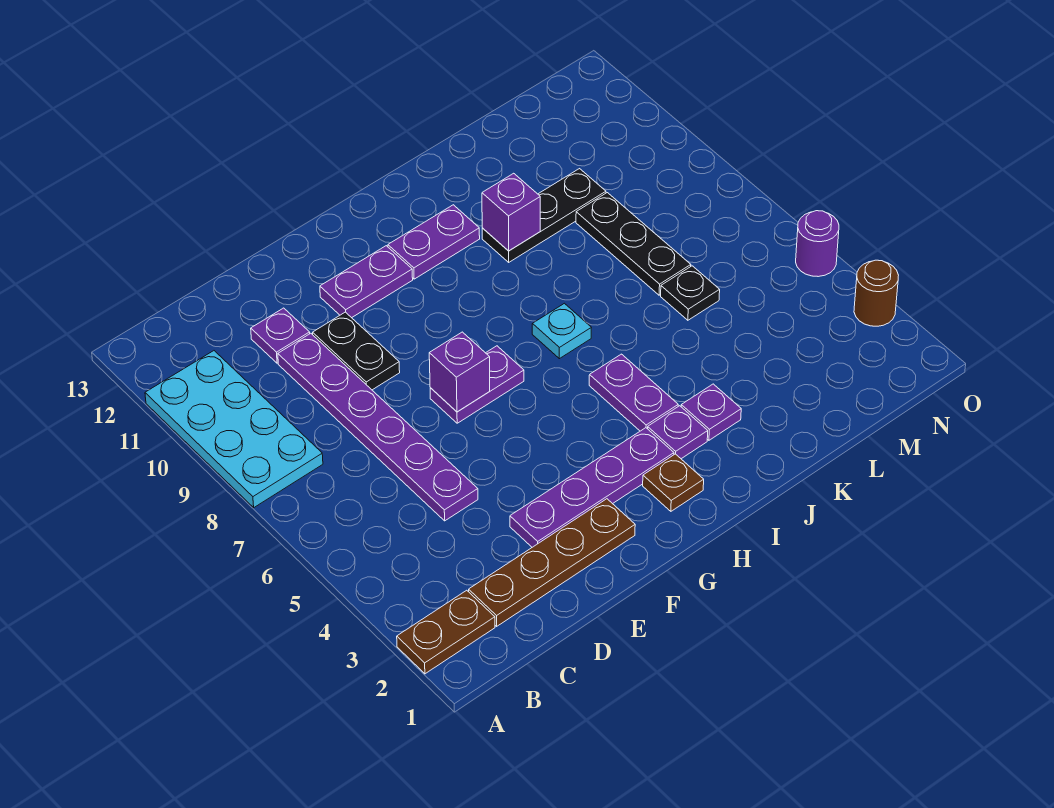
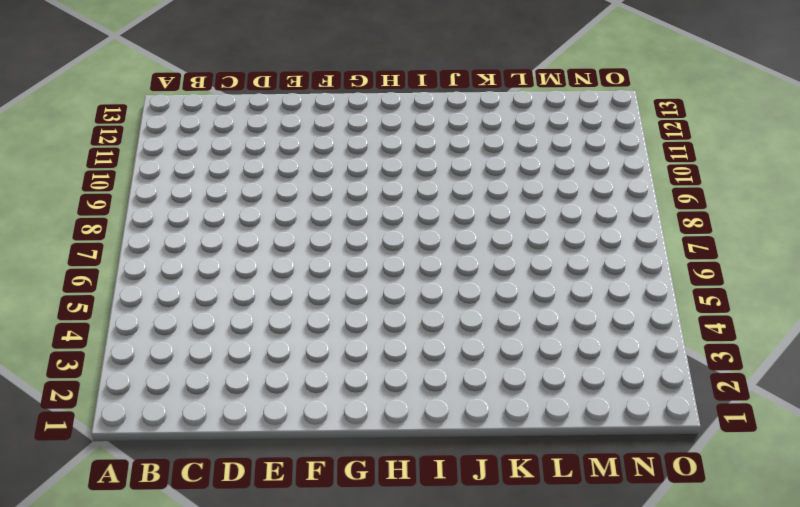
none -> brown plate A2:B2 level 1
none -> cyan plate A8:B11 level 1
none -> brown plate C2:F2 level 1

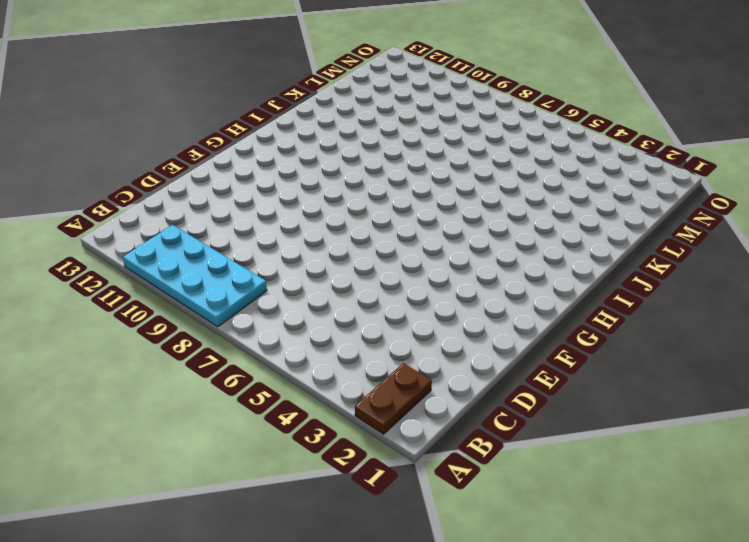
none -> brown plate C2:F2 level 1
none -> purple plate D5:D10 level 1
none -> purple plate D11 level 1

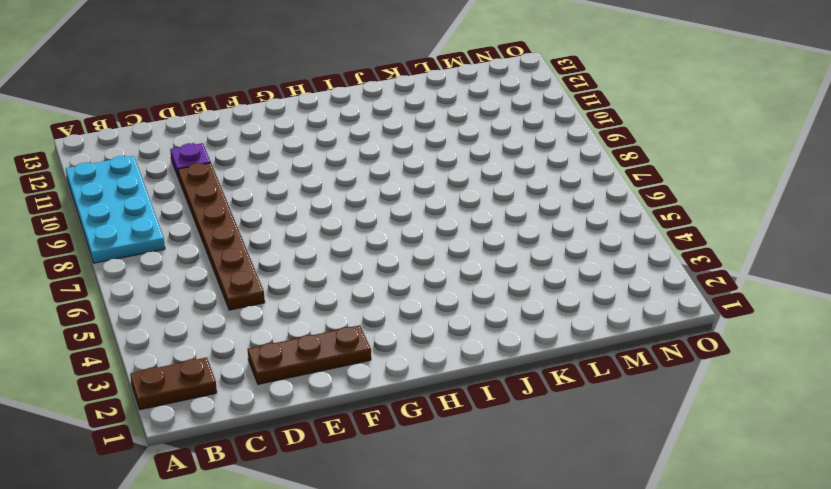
brown plate D2:F2 level 1 -> brown plate C2:F2 level 1
brown plate D5:D10 level 1 -> purple plate D5:D10 level 1
none -> purple plate E3:H3 level 1
none -> black plate E9:E10 level 1
none -> purple plate F7:G7 level 1

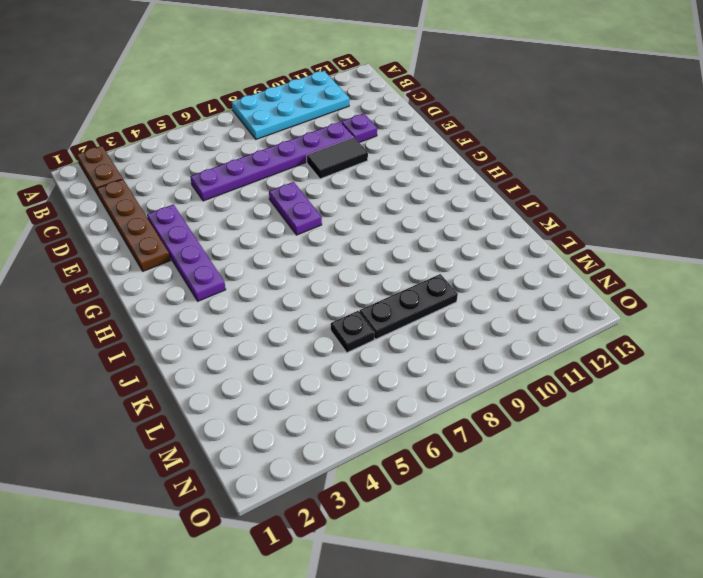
black tile E9:E10 level 1 -> black plate E9:E10 level 1
none -> purple plate F11:G11 level 1
none -> brown plate H2 level 1
none -> purple plate H11:I11 level 1

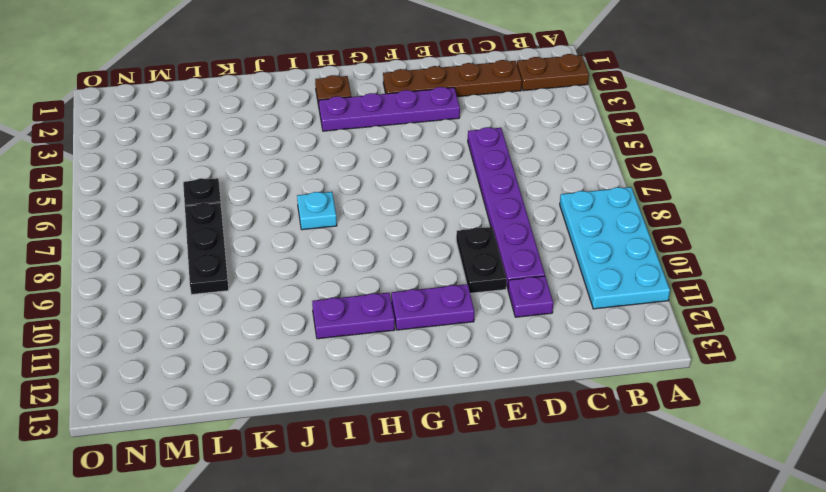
none -> purple plate F7:G7 level 1
none -> purple plate I3 level 1
none -> purple plate I4:I5 level 1

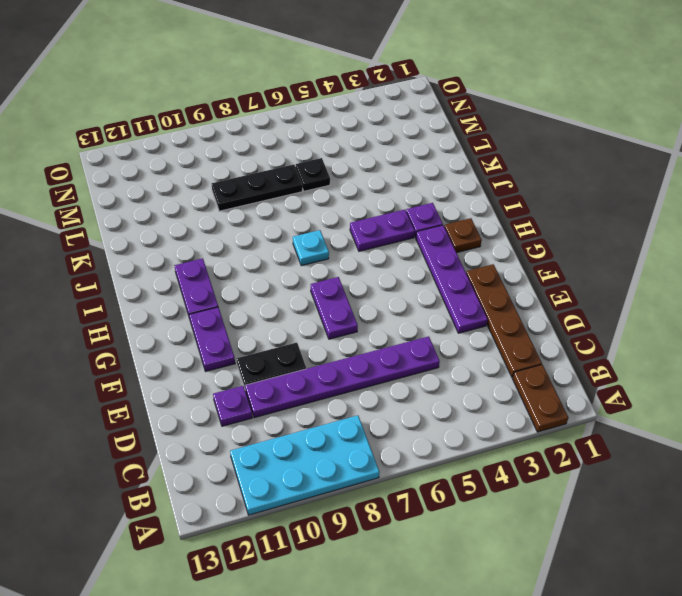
none -> purple plate J3 level 1
none -> black plate J10:L10 level 1
none -> brown round brick O3 level 1

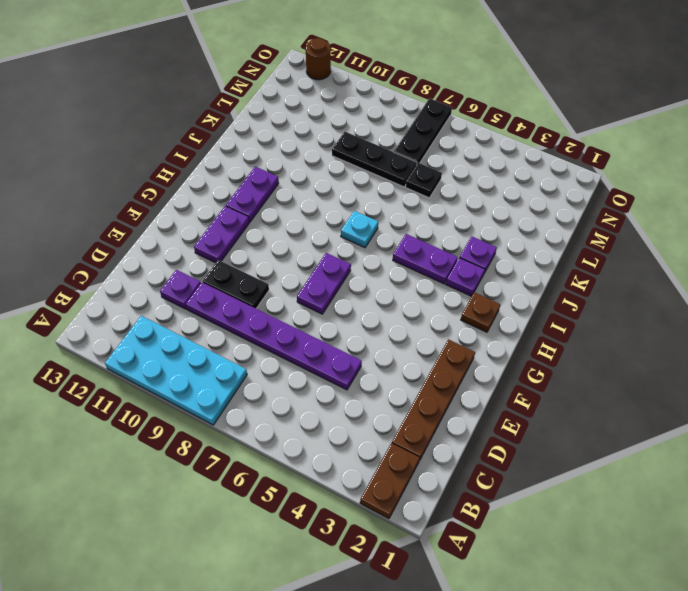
black plate M7:O7 level 1 -> black plate J10:L10 level 1
brown round brick O12 level 1 -> brown round brick O3 level 1
none -> purple plate E3:H3 level 1
none -> purple round brick O5 level 1
none -> purple brick F7 level 2

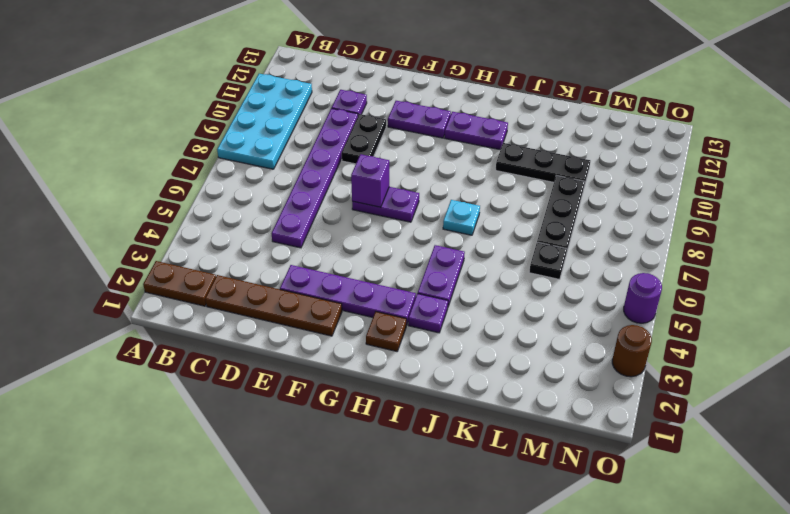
none -> purple plate J3 level 1
none -> purple brick J10 level 2

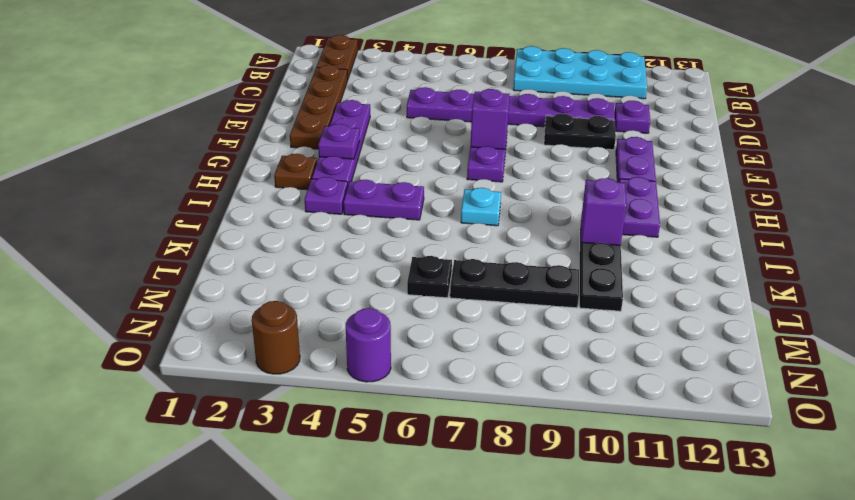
purple plate G3 level 2 -> purple plate J3 level 1

